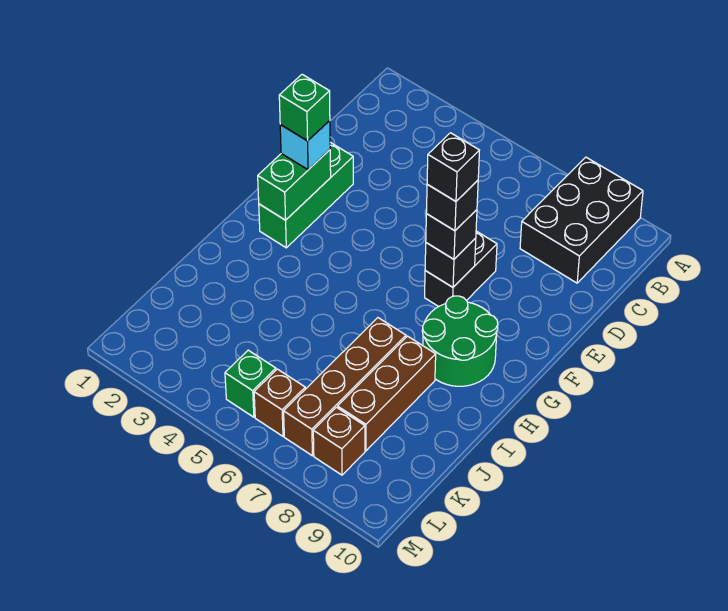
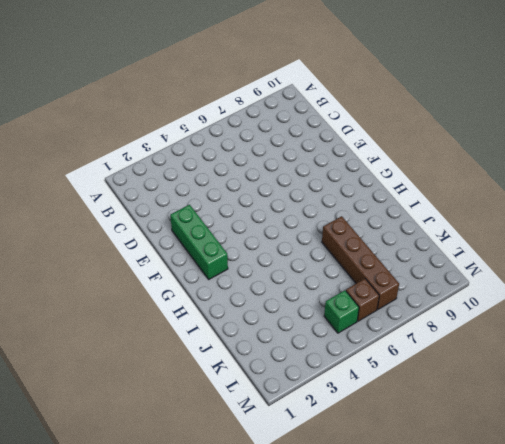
none -> black brick A8:C9 level 1
none -> black brick E7:F7 level 1
none -> green round brick G8:H9 level 1

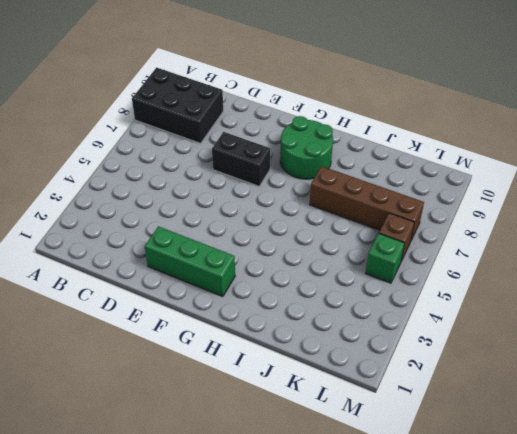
none -> brown brick I8:K8 level 1
none -> brown brick L8 level 1
none -> green brick F2:G2 level 2

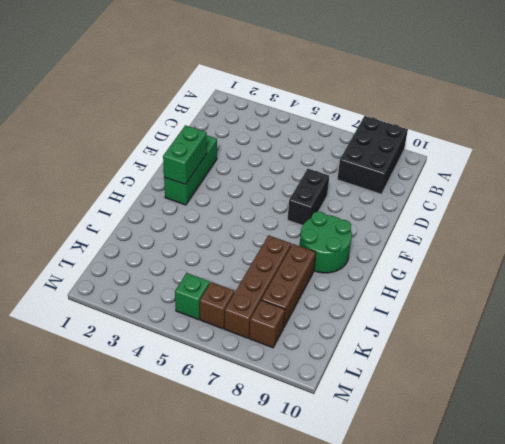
none -> black brick F7 level 2
none -> cyan brick F2 level 3
none -> black brick F7 level 3

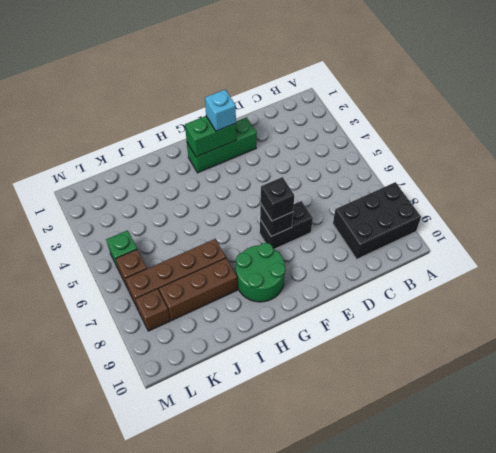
none -> green brick F2 level 4
none -> black brick F7 level 4
none -> black brick F7 level 5

